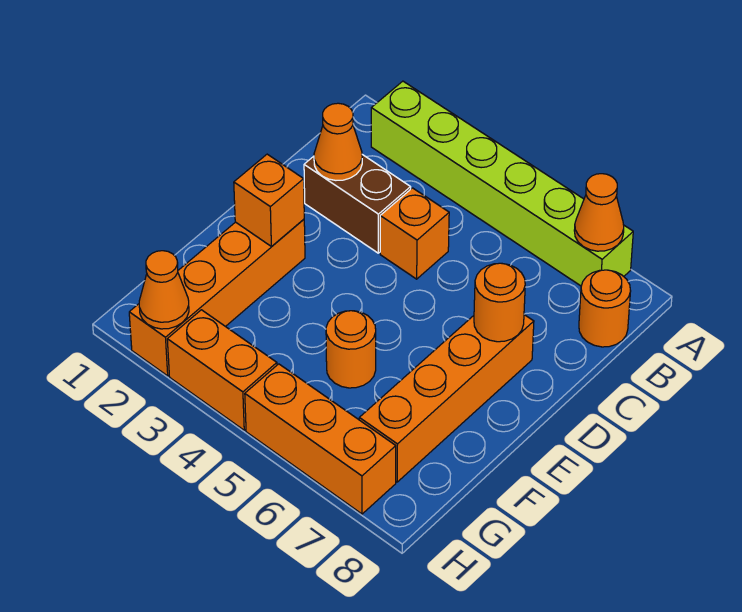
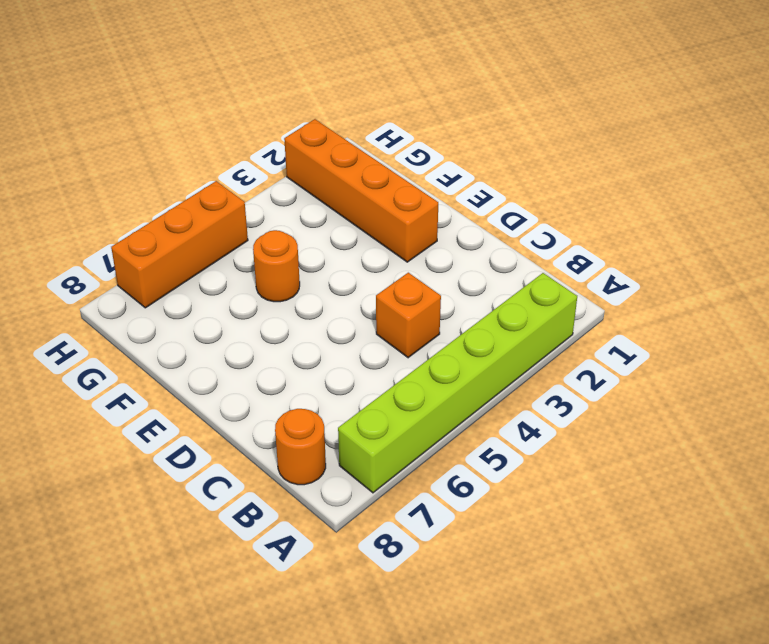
none -> brown brick C2:C3 level 1
none -> orange brick D7:G7 level 1
none -> orange brick H3:H4 level 1

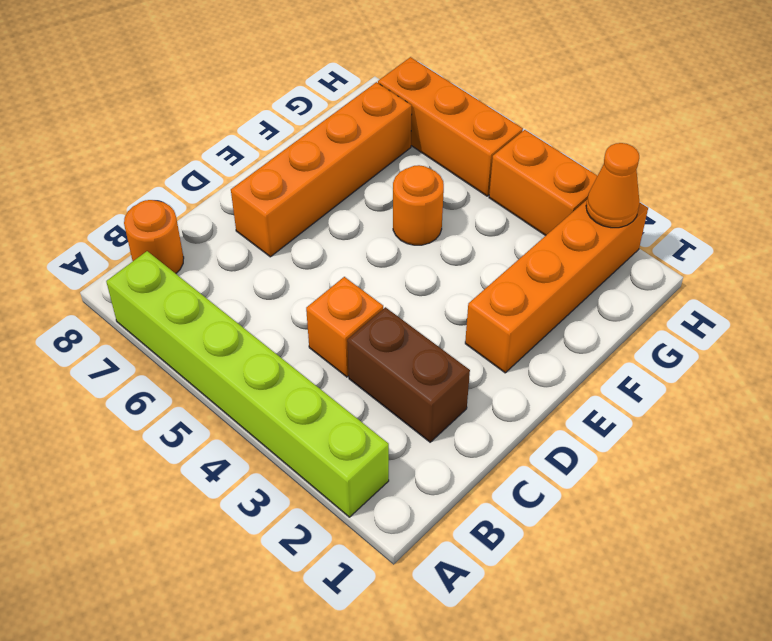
none -> orange cone A7 level 2
none -> orange cone C2 level 2
none -> orange round brick D7 level 2

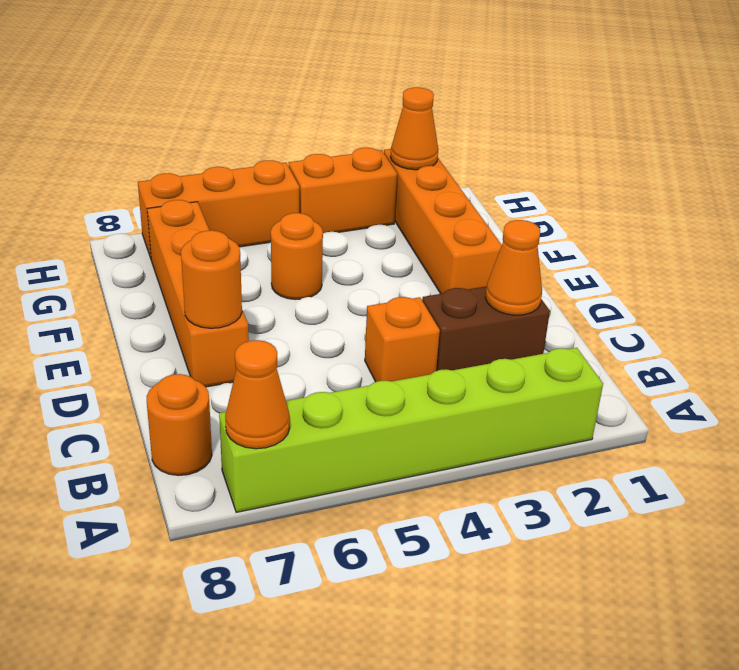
none -> orange brick E2 level 2

